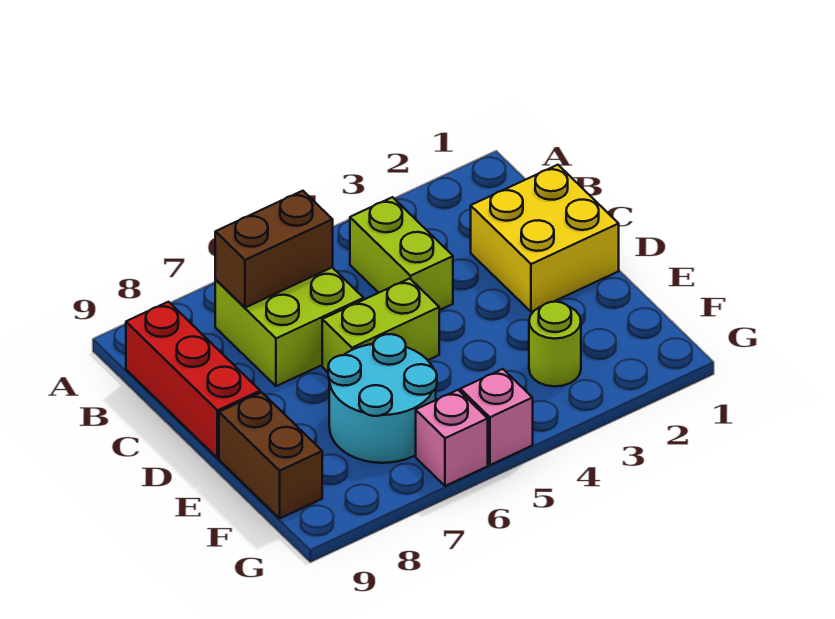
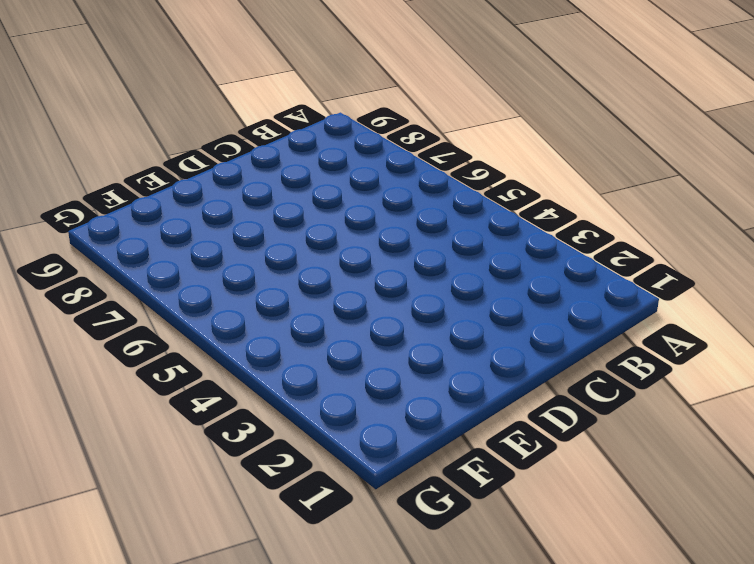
none -> lime brick B4:C4 level 1
none -> lime brick B6:C7 level 1

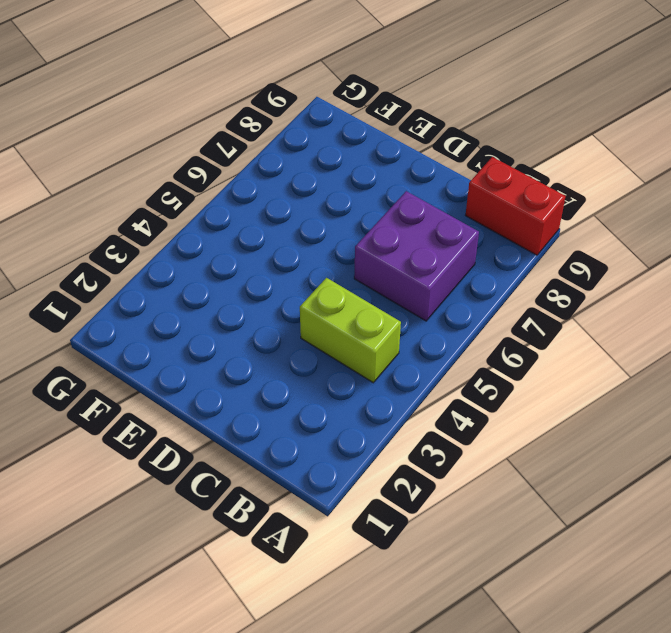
red brick A9:B9 level 1 -> red brick B9:D9 level 1
purple brick B6:C7 level 1 -> lime brick B6:C7 level 1
none -> yellow brick C1:D2 level 1
none -> lime brick D5:D6 level 1

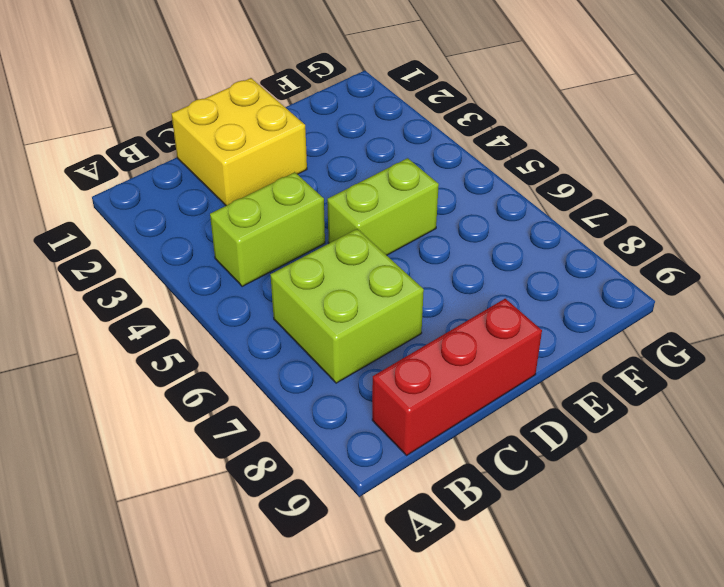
lime brick D5:E5 level 1 -> lime brick D5:D6 level 1
none -> cyan round brick E6:F7 level 1
none -> brown brick E9:F9 level 1

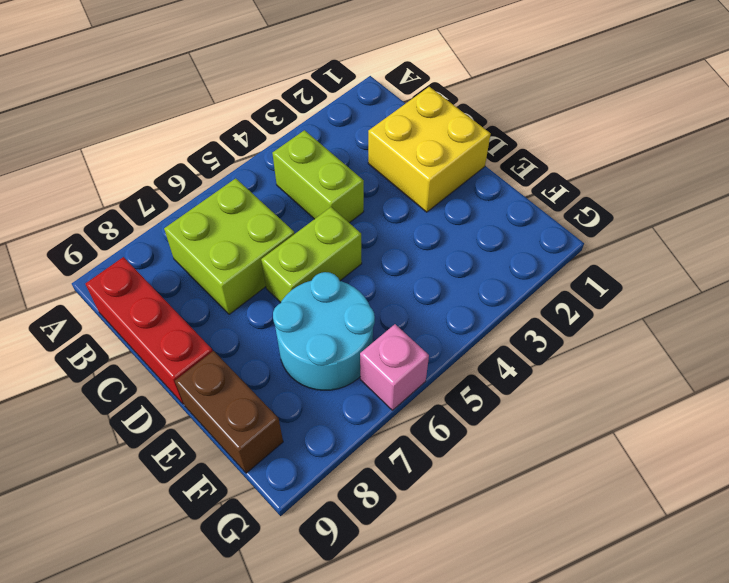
none -> lime round brick F3 level 1
none -> pink brick G5 level 1

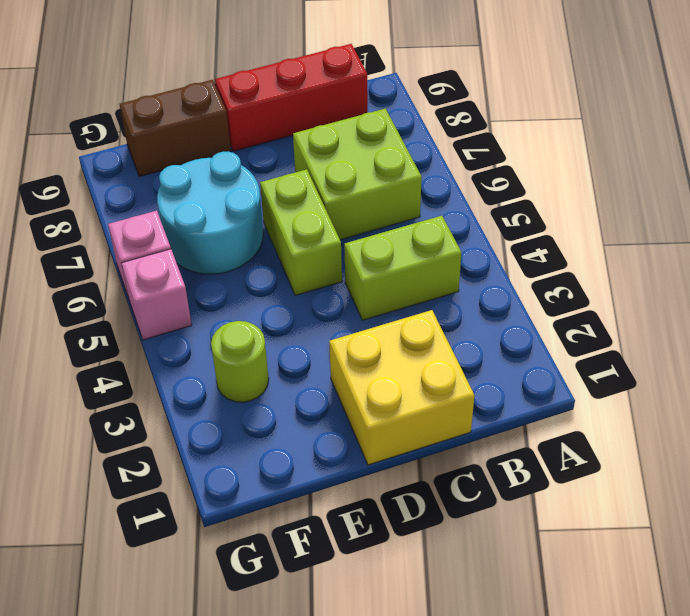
none -> brown brick B6:B7 level 2

